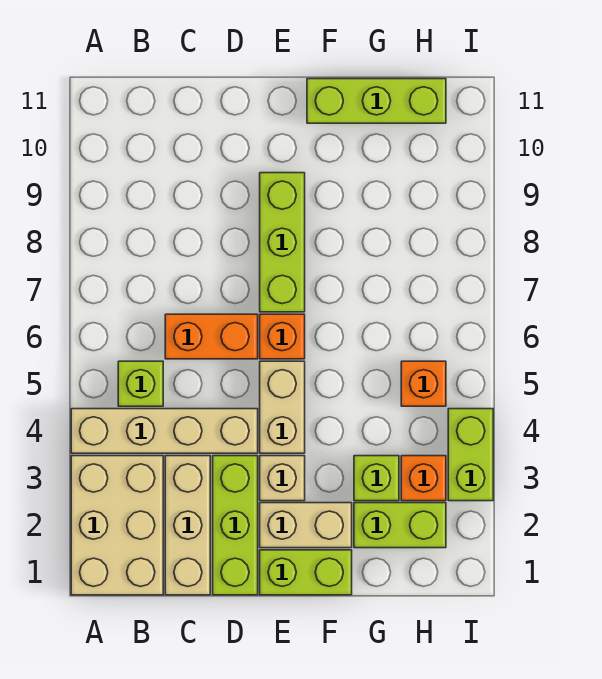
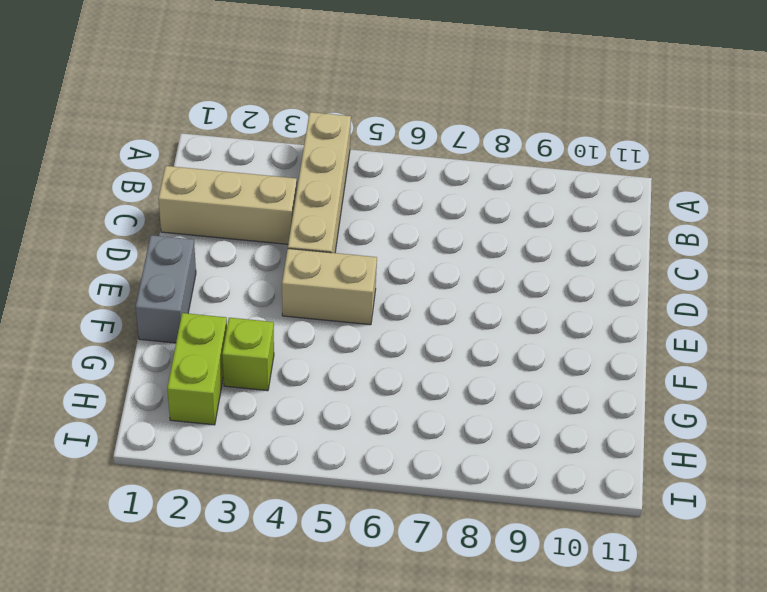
grey brick E1:F1 level 1 -> lime brick E1:F1 level 1
none -> tan brick A1:B3 level 1
none -> lime brick B5 level 1
none -> orange brick C6:D6 level 1

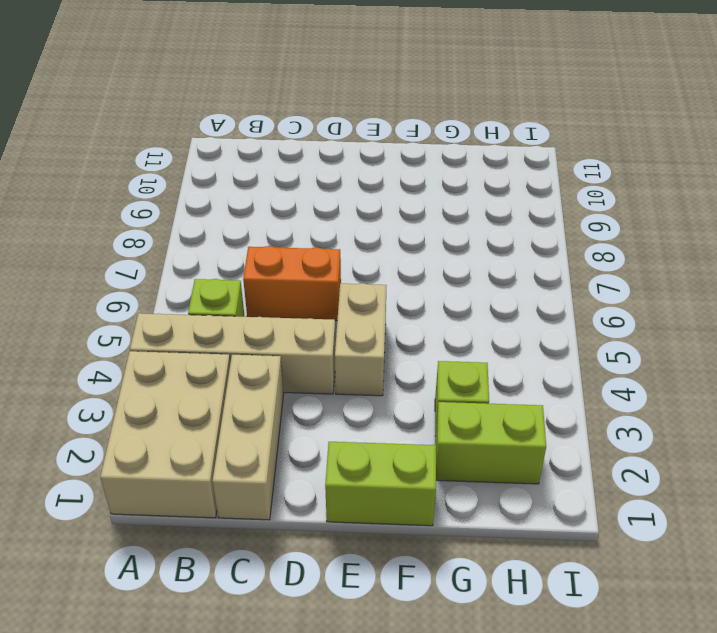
none -> lime brick D1:D3 level 1
none -> tan brick E2:F2 level 1
none -> tan brick E3 level 1

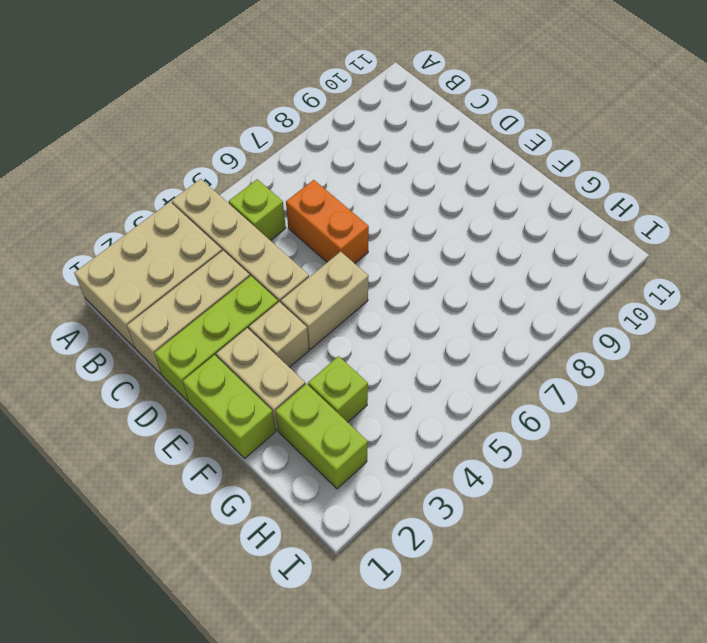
none -> orange brick E6 level 1
none -> lime brick E7:E9 level 1
none -> lime brick F11:H11 level 1

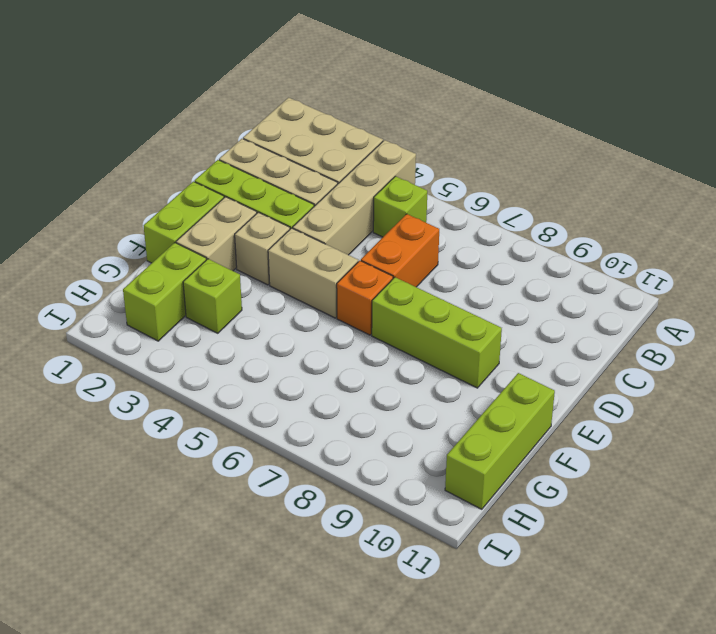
none -> orange brick H3 level 1
none -> orange brick H5 level 1
none -> lime brick I3:I4 level 1

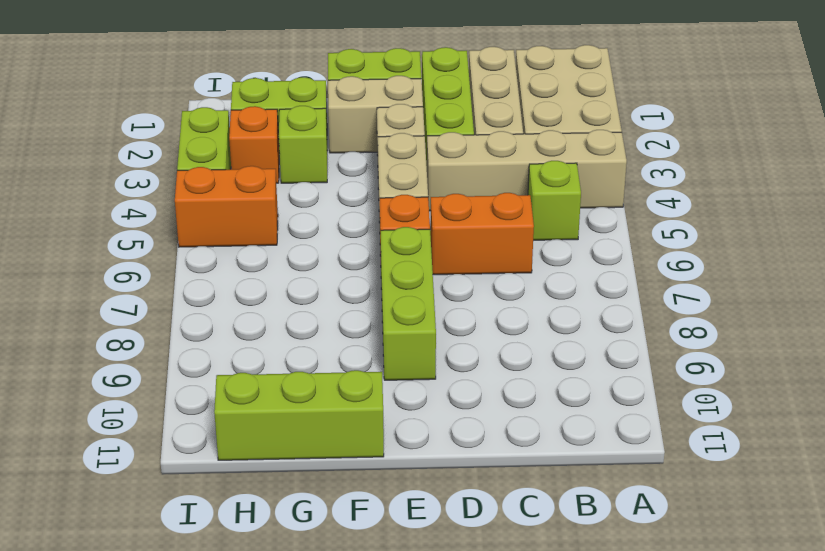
orange brick H5:I5 level 1 -> orange brick H5 level 1

